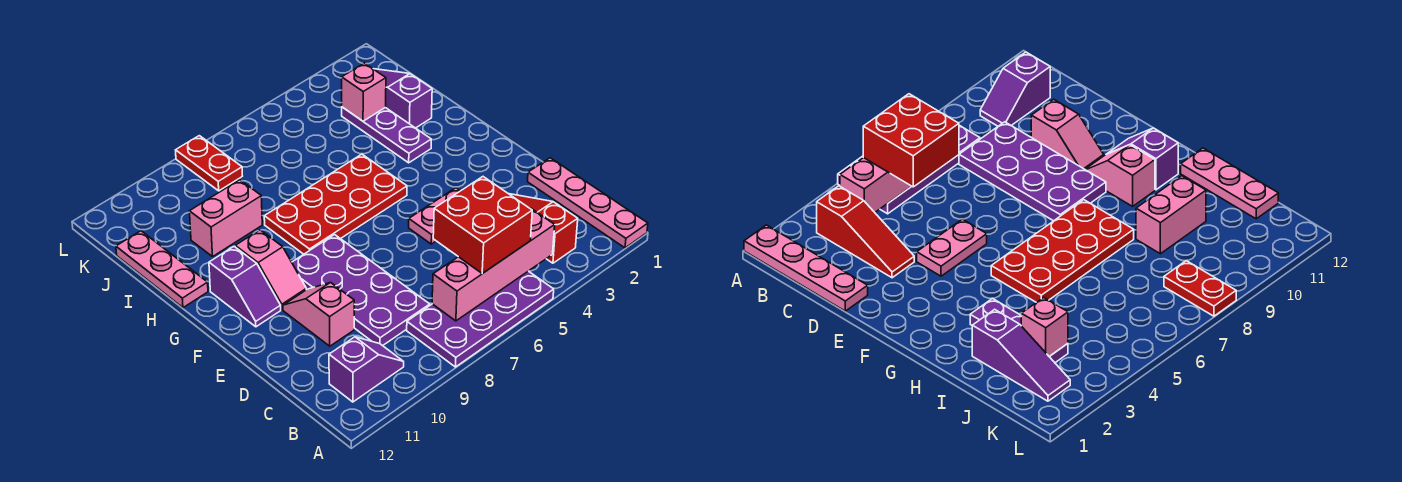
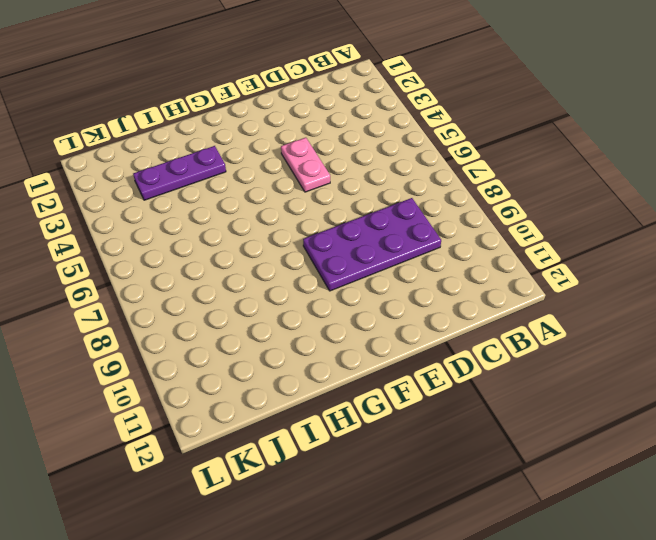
none -> pink plate A1:D1 level 1
none -> purple plate A5:B8 level 1
none -> red slope B3:D3 level 1 top B

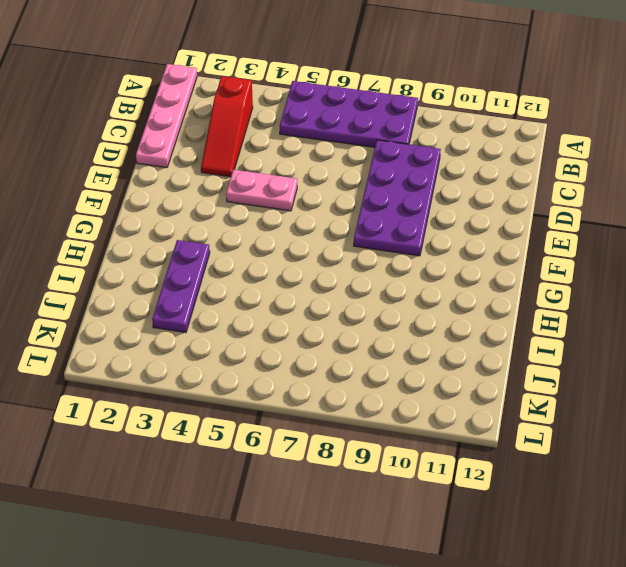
none -> purple slope B10:B11 level 1 top 11
none -> pink slope D10:E10 level 1 top D
none -> pink slope F10:G10 level 1 top G

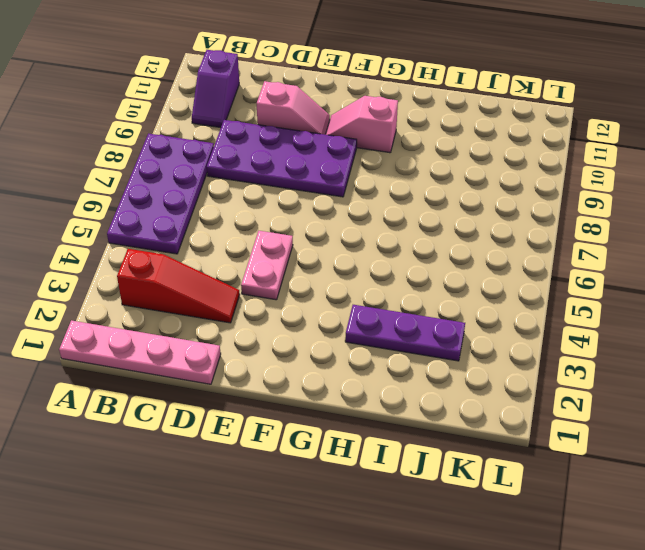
none -> purple slope F11:G11 level 1 top G
none -> red plate G5:H8 level 1
none -> pink plate H12:J12 level 1

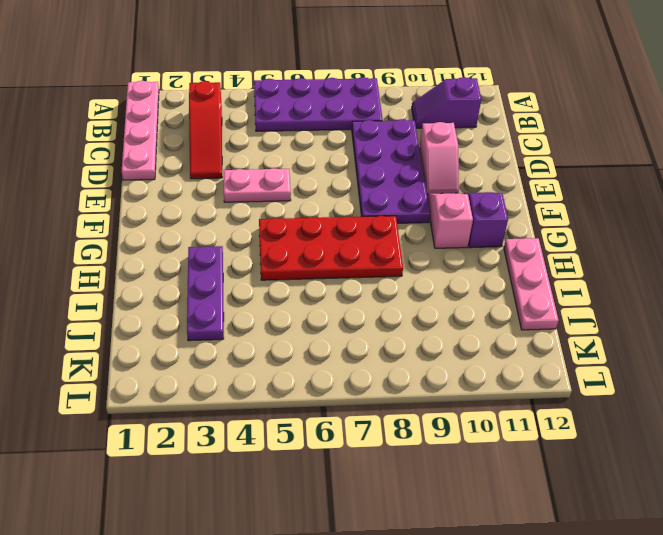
none -> purple slope I2:K2 level 1 top I
none -> pink brick I9:I10 level 1
none -> red plate K8:L8 level 1

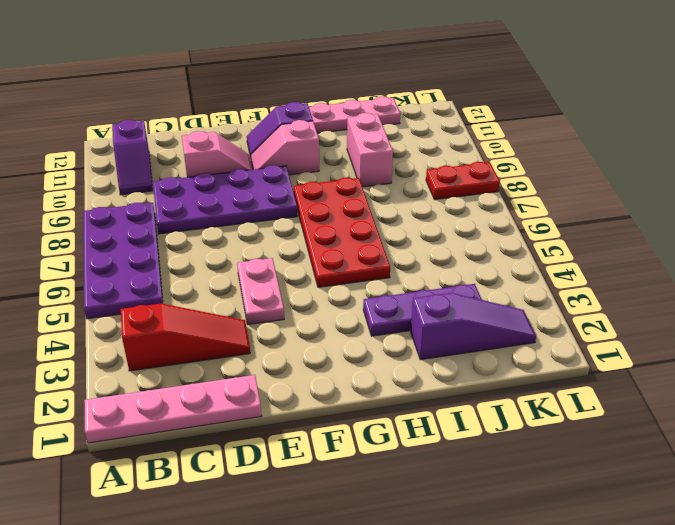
none -> pink brick B4:B7 level 2
none -> pink brick J3 level 2
none -> red brick B5:C6 level 3

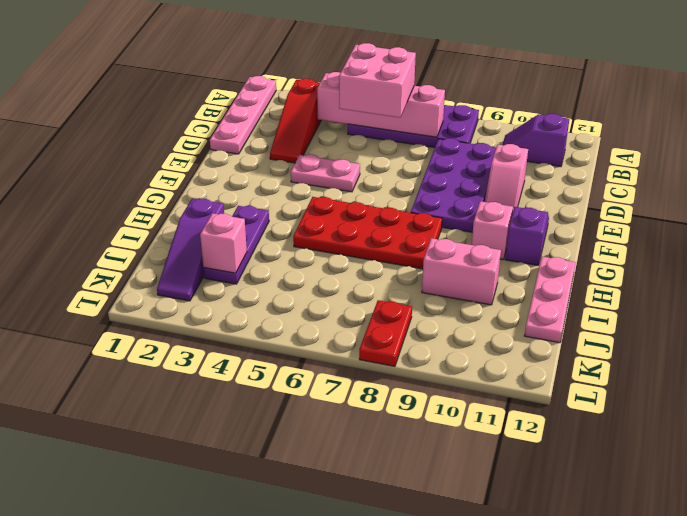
pink brick B5:C6 level 3 -> red brick B5:C6 level 3

